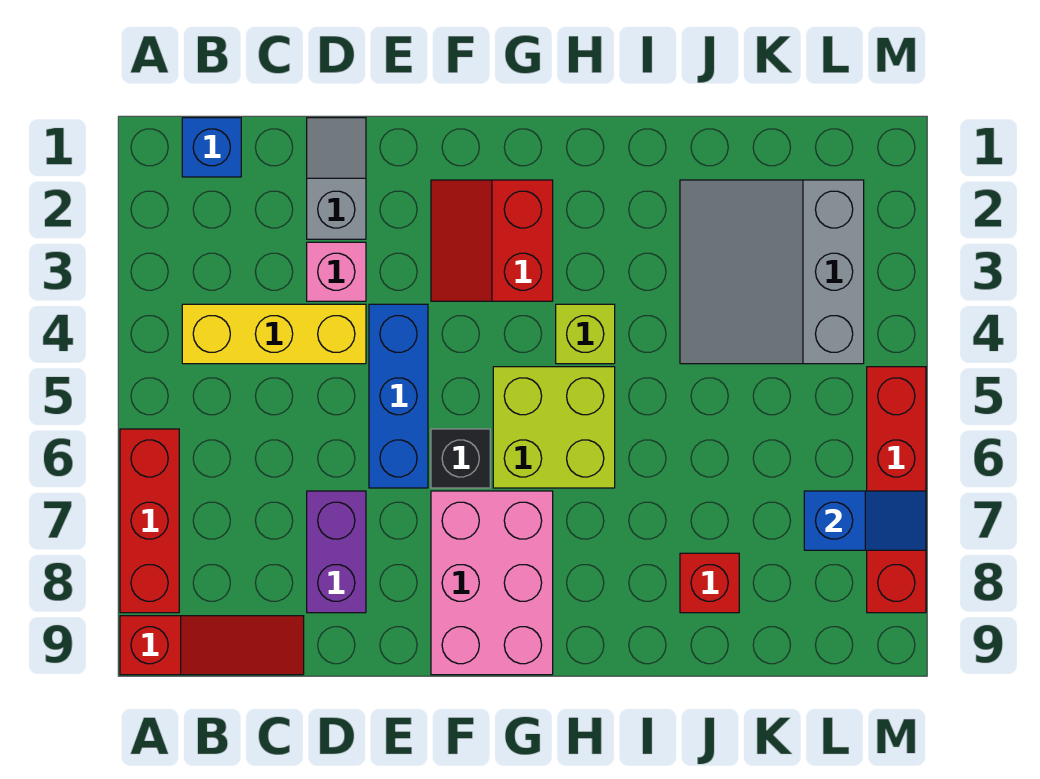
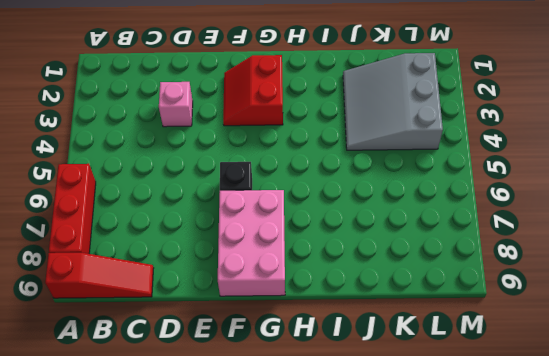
none -> blue brick B1 level 1
none -> yellow brick B4:D4 level 1
none -> grey slope D1:D2 level 1 top 2

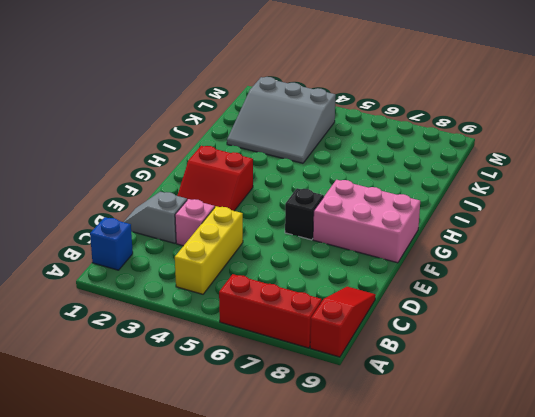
none -> purple brick D7:D8 level 1
none -> blue brick E4:E6 level 1
none -> lime brick G5:H6 level 1

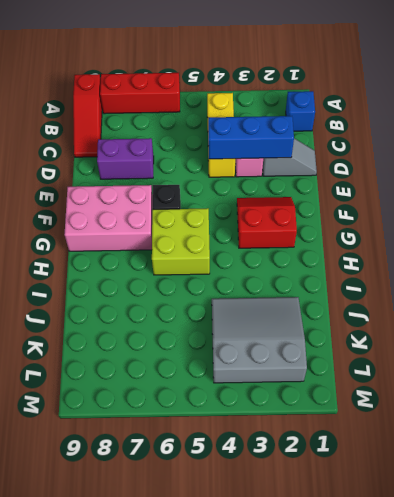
blue brick D2:D4 level 2 -> blue brick E4:E6 level 1
none -> lime brick H4 level 1
none -> red brick J8 level 1
none -> red brick M5:M8 level 1

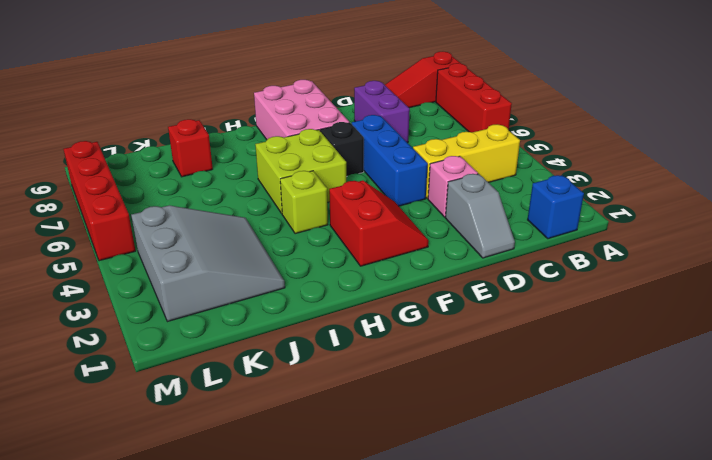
none -> blue slope L7:M7 level 2 top L

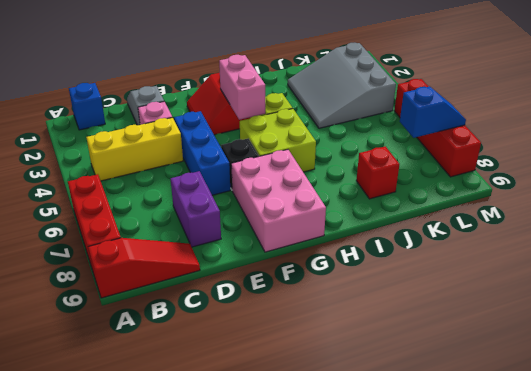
pink brick G3:G4 level 2 -> none

